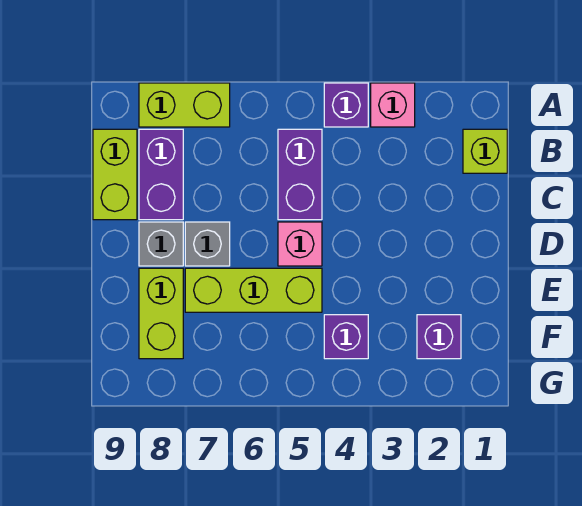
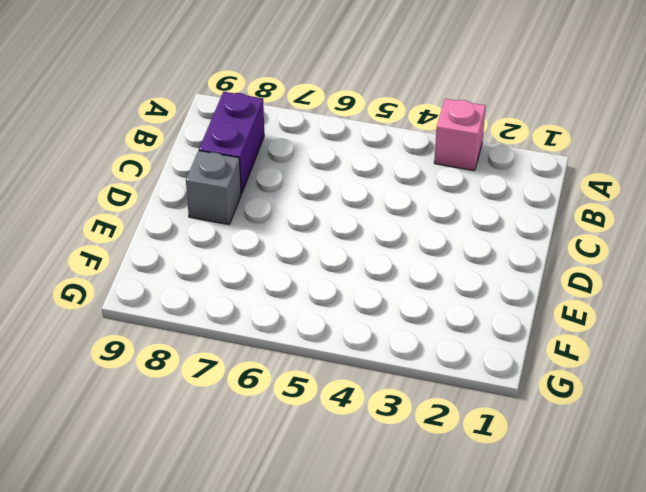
none -> purple brick A4 level 1
none -> lime brick A7:A8 level 1
none -> lime brick B1 level 1

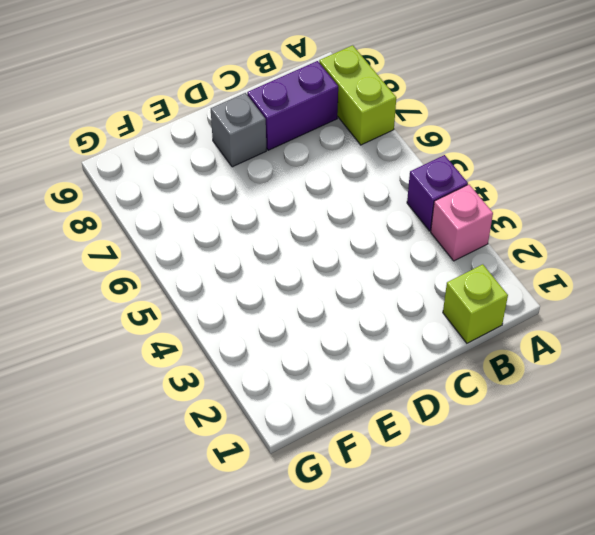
none -> purple brick B5:C5 level 1
none -> lime brick B9:C9 level 1
none -> pink brick D5 level 1

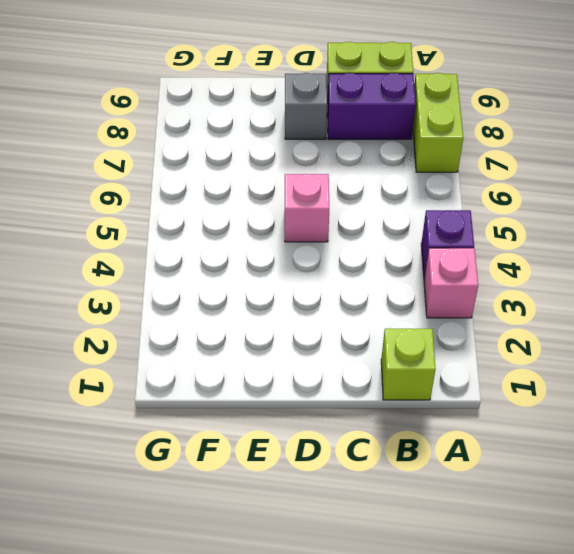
none -> purple brick B5:C5 level 1
none -> grey brick D7 level 1
none -> lime brick E5:E7 level 1

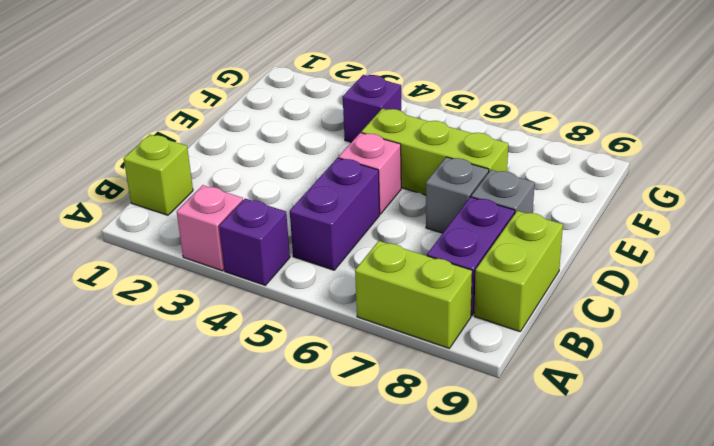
none -> lime brick E8:F8 level 1
none -> purple brick F2 level 1

